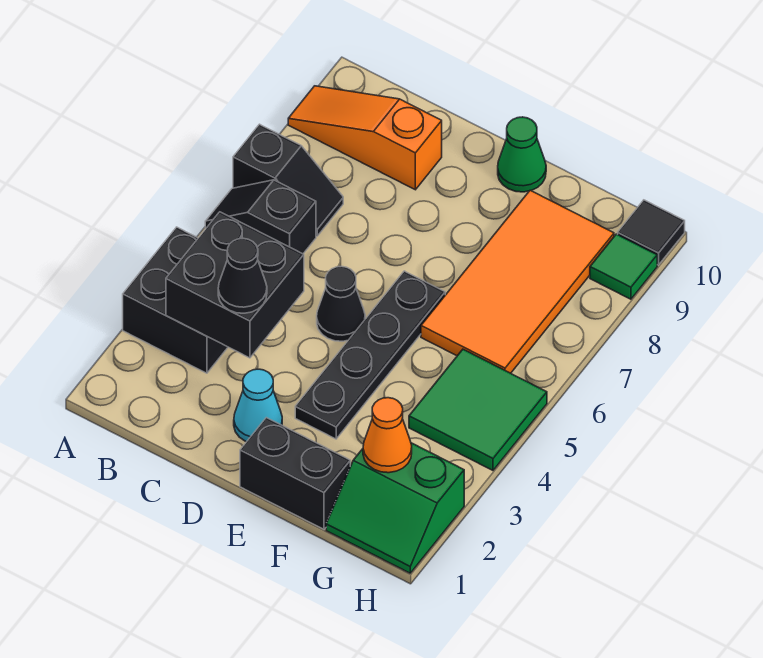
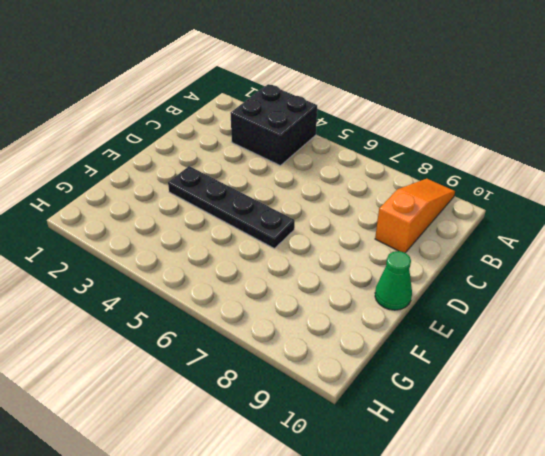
none -> black slope A6:B6 level 1 top B
none -> black slope A7:B7 level 1 top A
none -> cyan cone D2 level 1

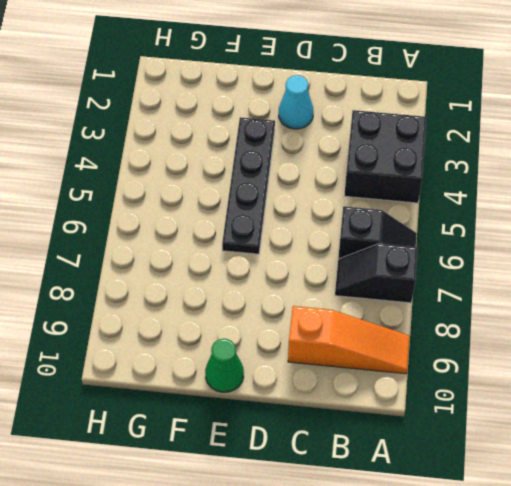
none -> black cone D5 level 1
none -> black brick E1:F1 level 1
none -> orange tile F6:G9 level 1

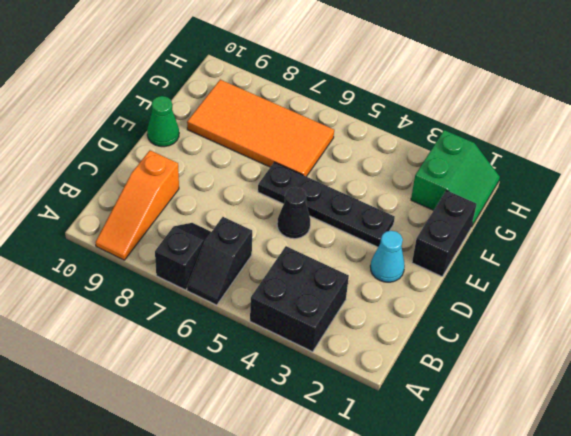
none -> green tile G4:H5 level 1
none -> green tile H9 level 1
none -> black tile H10 level 1

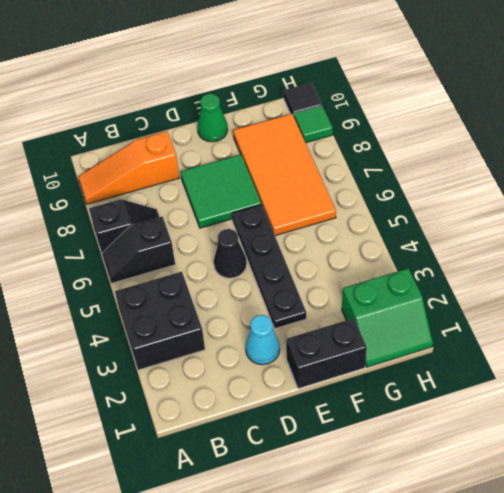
green tile D7:E8 level 1 -> green tile G4:H5 level 1
none -> black brick B3:C4 level 2
none -> orange cone G2 level 2
none -> black cone C3 level 3

